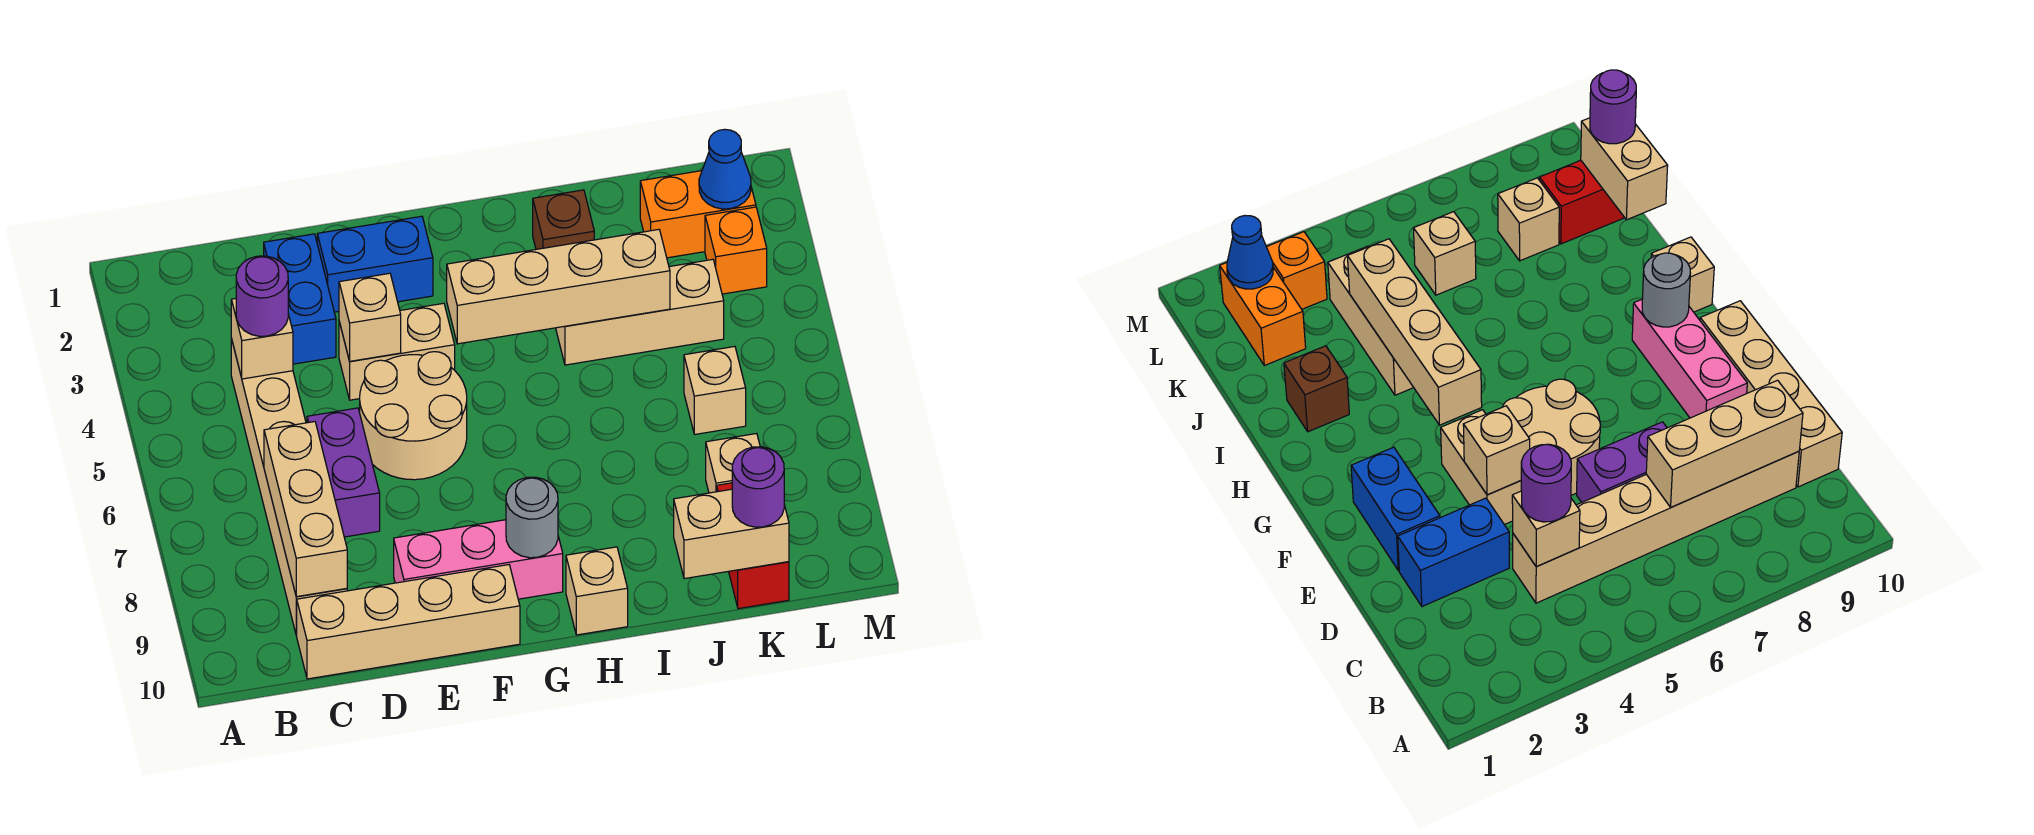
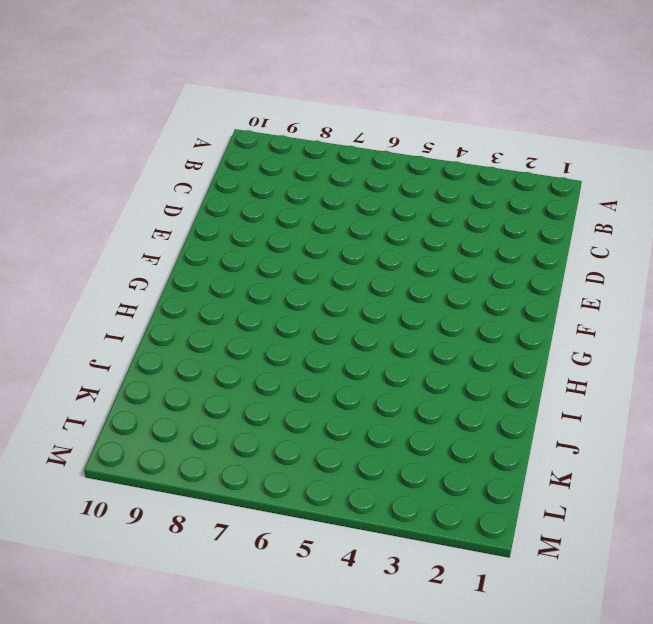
none -> tan brick C4:C9 level 1
none -> tan brick C10:F10 level 1
none -> blue brick D2:D3 level 1

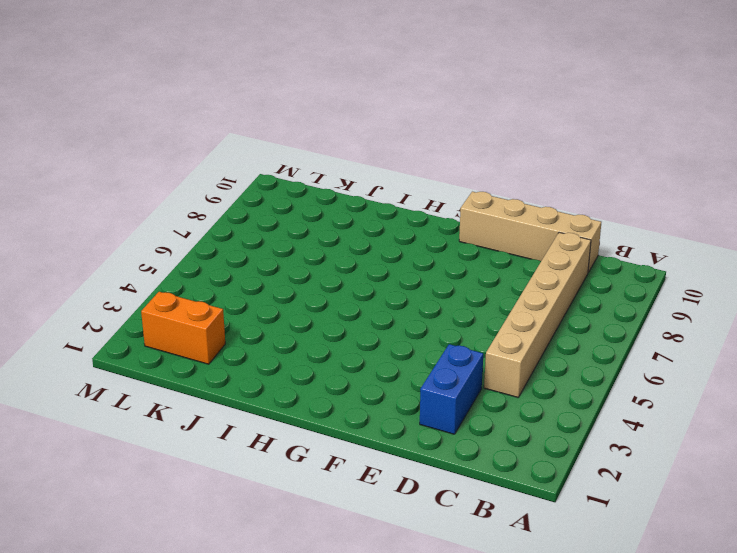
none -> purple brick D6:D7 level 1
none -> blue brick E2:F2 level 1
none -> tan brick E4:F4 level 1

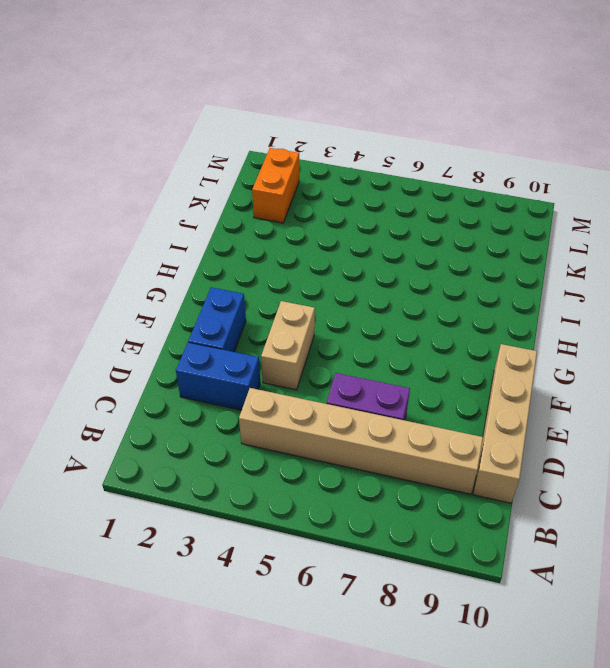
none -> tan round brick E5:F6 level 1
none -> pink brick E9:G9 level 1
none -> tan brick H10 level 1

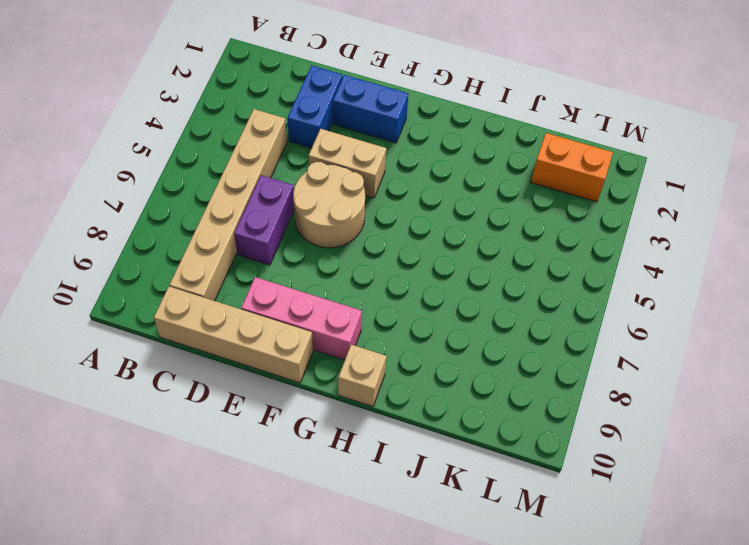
none -> brown brick I2 level 1
none -> tan brick I4:K4 level 1
none -> tan brick K6 level 1

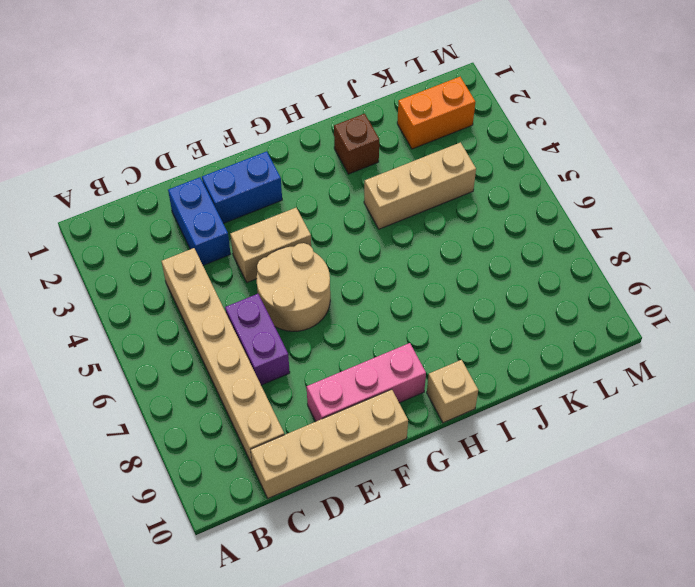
none -> tan brick K6 level 1
none -> tan brick K8 level 1
none -> red brick K9:K10 level 1

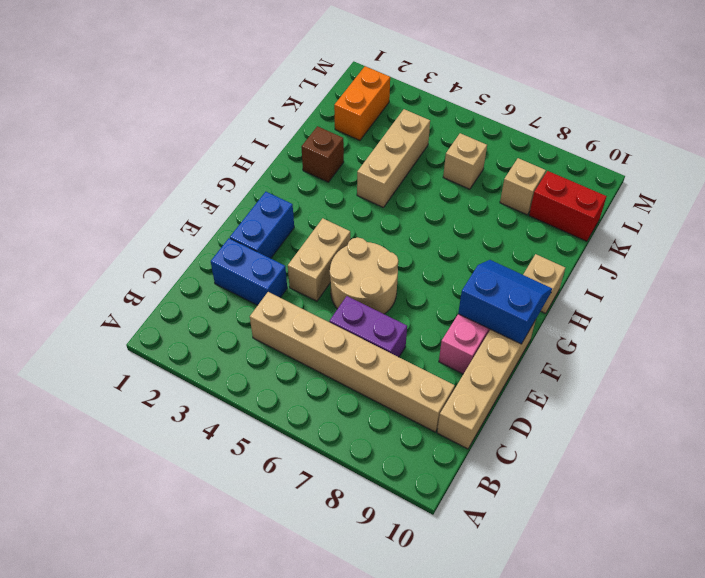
blue slope F9:G10 level 2 top F -> grey round brick G9 level 2
none -> orange brick L3 level 1
none -> tan brick C4 level 2
none -> tan brick C7:C9 level 2

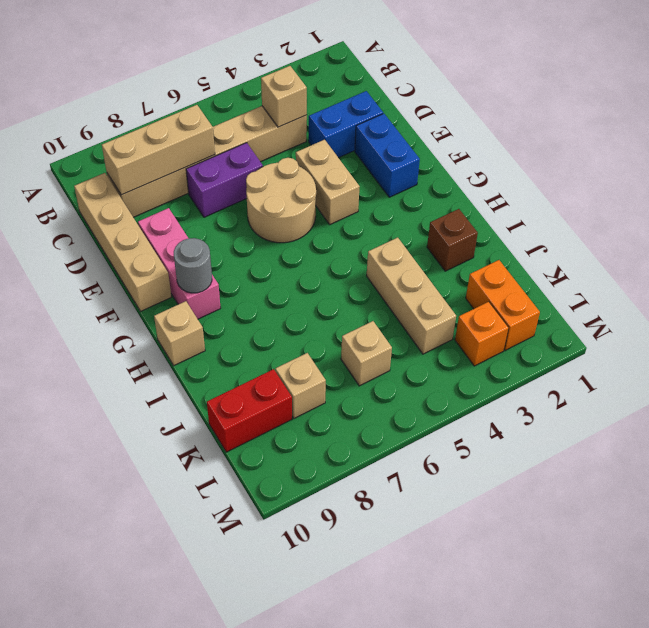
none -> tan brick E4 level 2
none -> tan brick G4:J4 level 2
none -> tan brick J10:K10 level 2

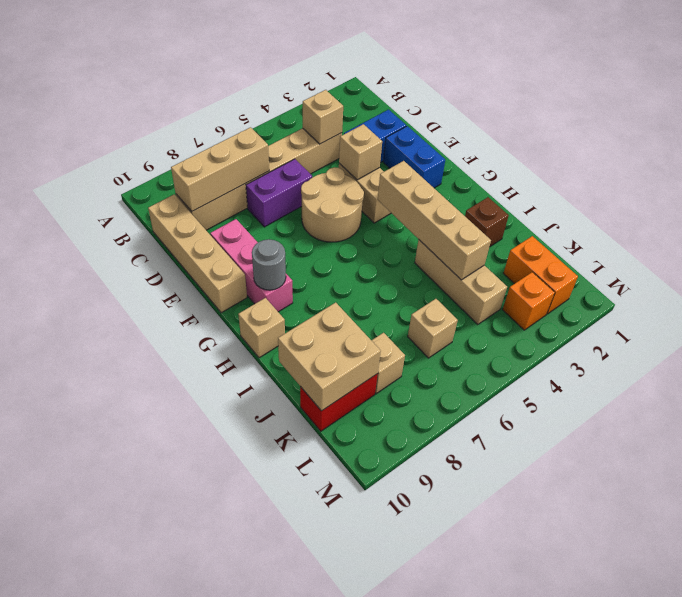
tan brick J9:K10 level 2 -> tan brick J10:K10 level 2
none -> blue cone L2 level 2
none -> purple round brick C4 level 3
none -> purple round brick K10 level 3

